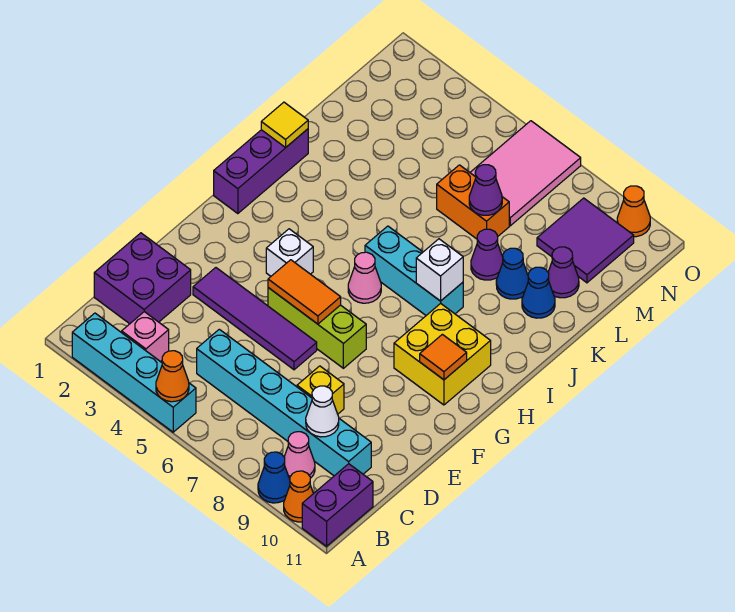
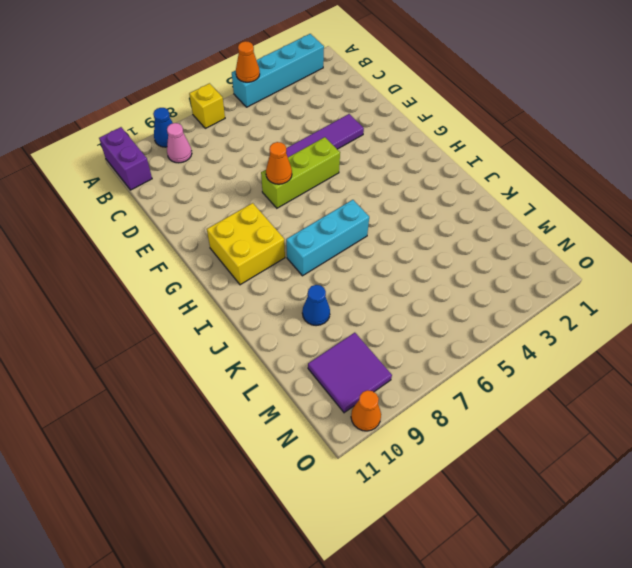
yellow brick A7 level 1 -> yellow brick D8 level 1
orange cone F7 level 2 -> orange cone A10 level 1
none -> pink brick B3 level 1
none -> purple brick C1:D2 level 1
none -> cyan brick C5:C10 level 1
none -> white brick G4 level 1

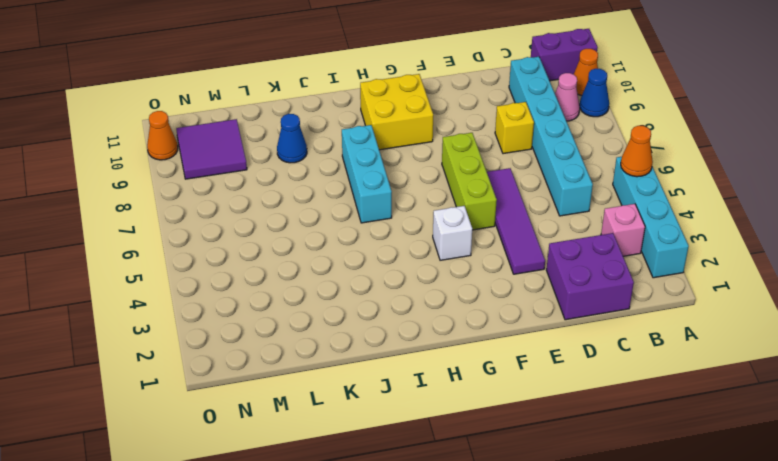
none -> purple brick H1:J1 level 1
none -> pink cone H6 level 1
none -> purple cone K8 level 1
none -> blue cone K10 level 1

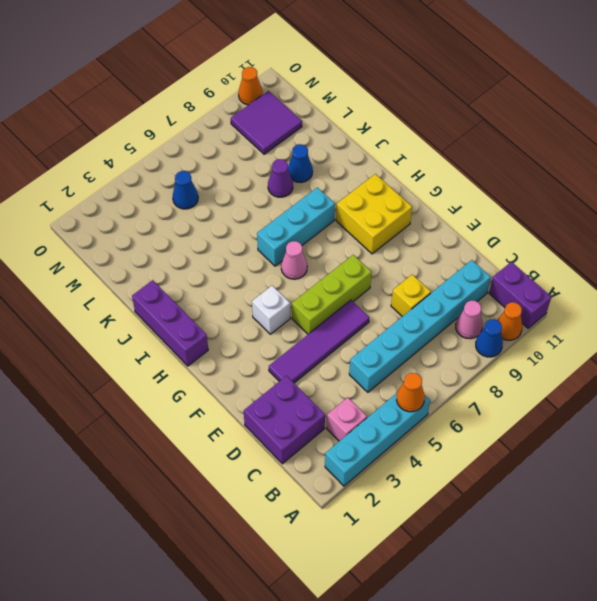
blue cone M5 level 1 -> blue cone K10 level 1
none -> orange brick L6:L7 level 1
none -> purple cone L10 level 1
none -> pink tile M6:O7 level 1
none -> white cone C9 level 2

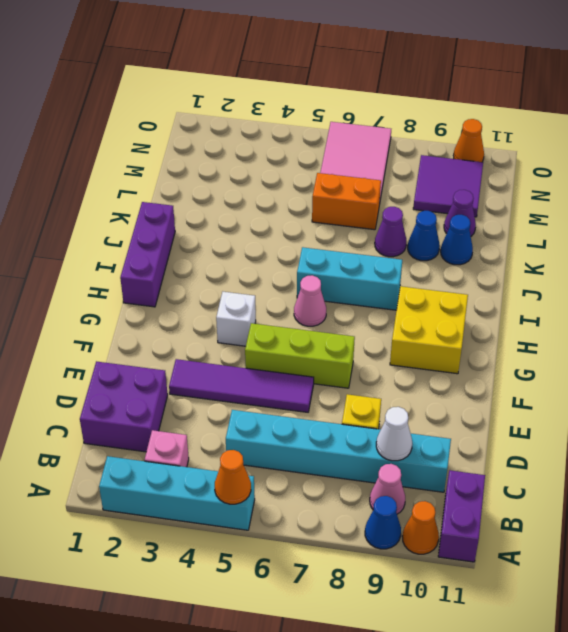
none -> orange tile F5:F6 level 2
none -> orange tile G10 level 2
none -> white brick I8 level 2
none -> yellow tile J1 level 2

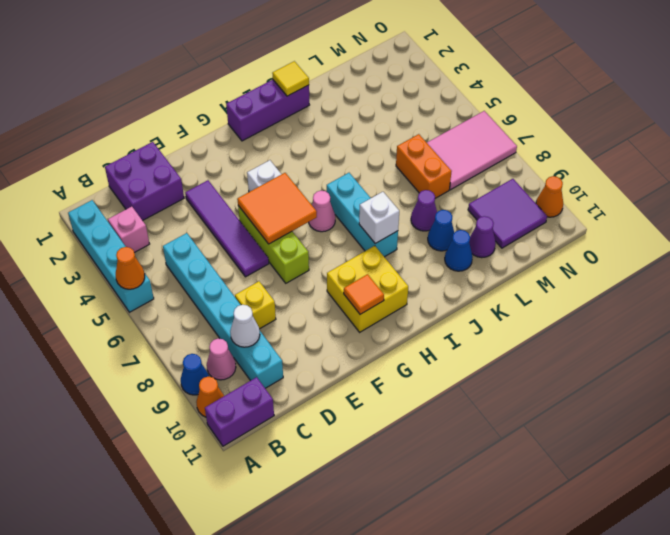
orange tile F5:G6 level 2 -> orange tile F5:F6 level 2
none -> purple cone L7 level 2

